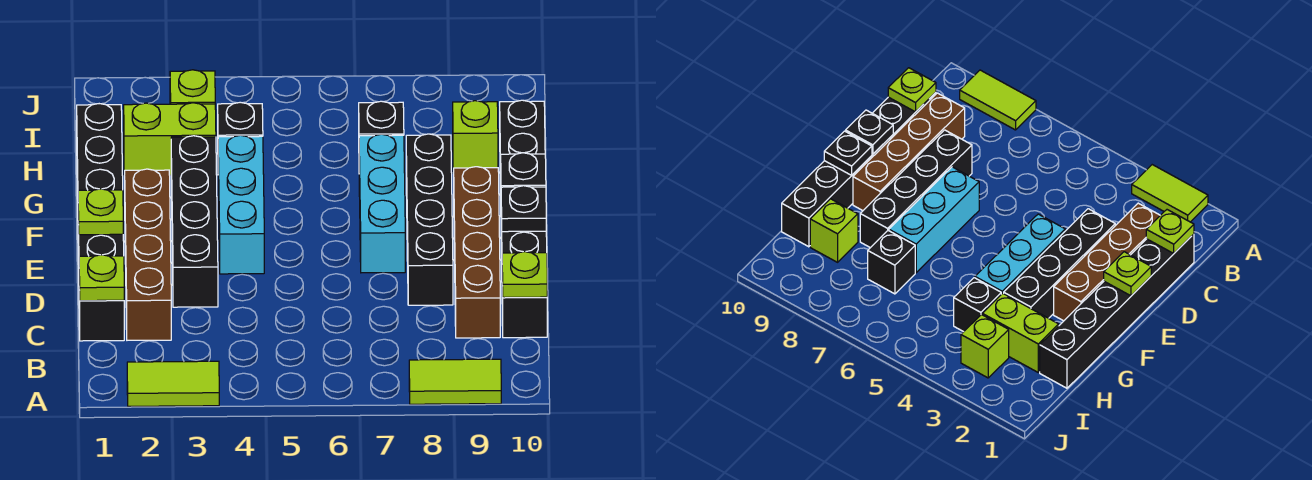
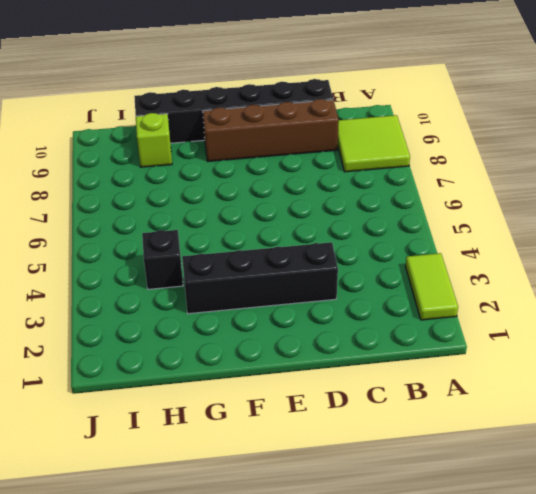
lime tile A8:B9 level 1 -> lime tile A8:A9 level 1
none -> black brick C1:H1 level 1
none -> brown brick C2:F2 level 1
none -> black brick D8:G8 level 1

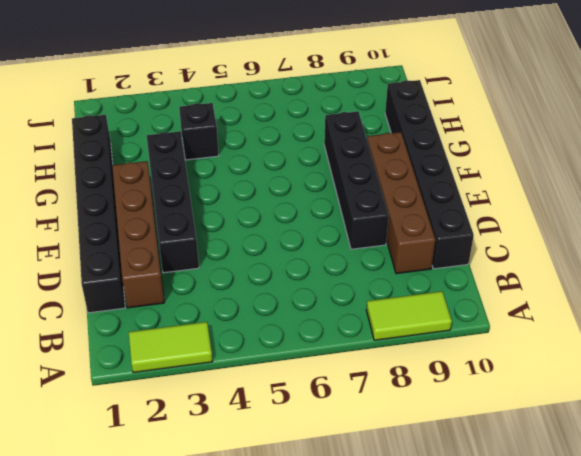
none -> cyan brick E4:G4 level 1
none -> cyan brick E7:G7 level 1
none -> lime brick H2:H3 level 1

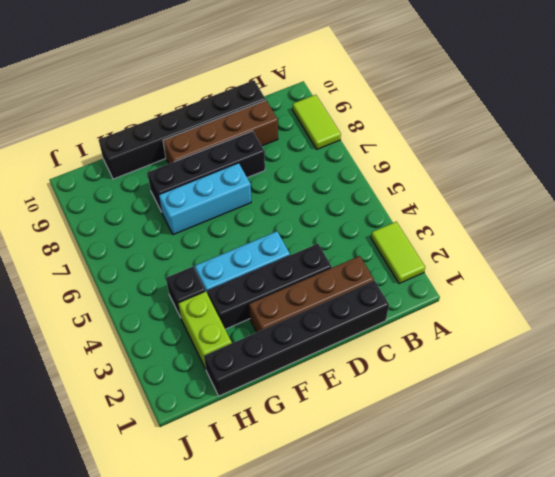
none -> black brick H7 level 1
none -> lime brick H9 level 1
none -> lime brick I3 level 1

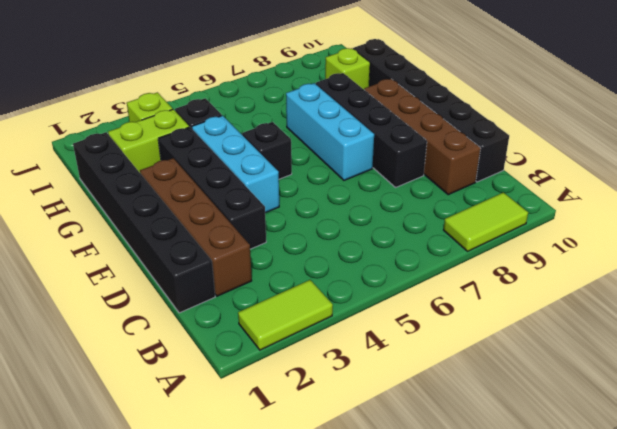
black brick F5 level 1 -> black brick H7 level 1
none -> lime plate C1 level 2
none -> lime plate C10 level 2
none -> lime plate E1 level 2

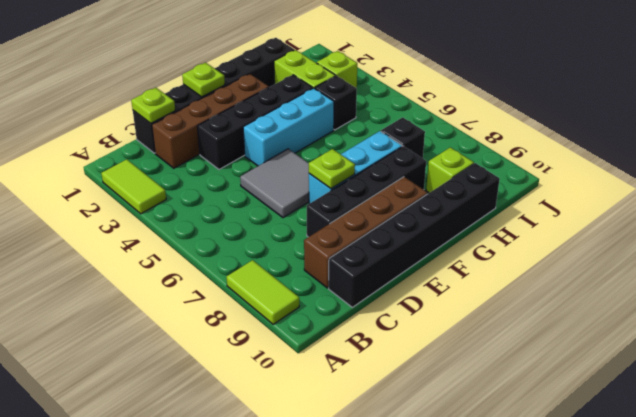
grey tile D5:E6 level 1 -> none
lime plate E7 level 2 -> lime plate C10 level 2
none -> black plate E10 level 2
none -> black plate F10 level 2

